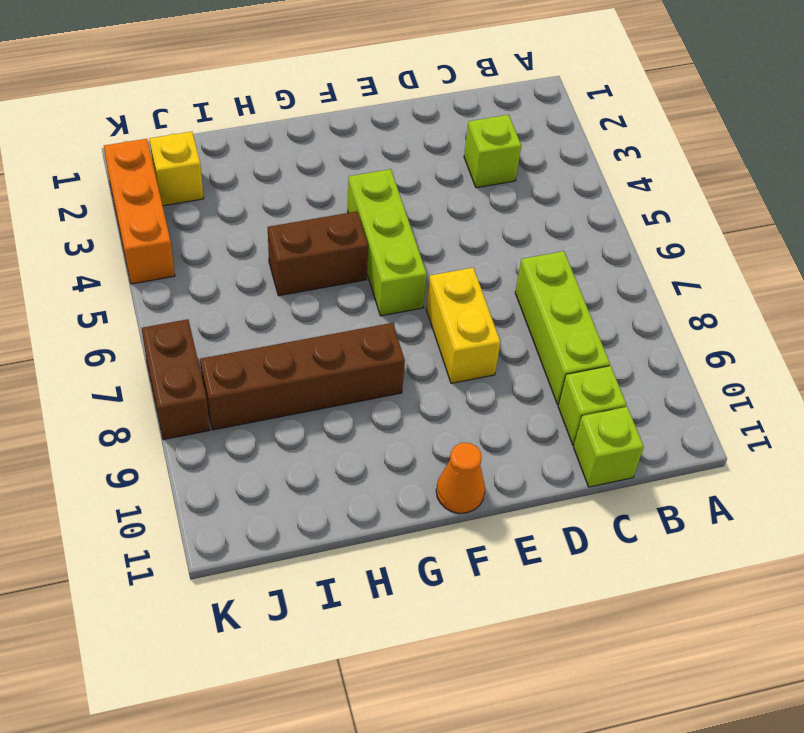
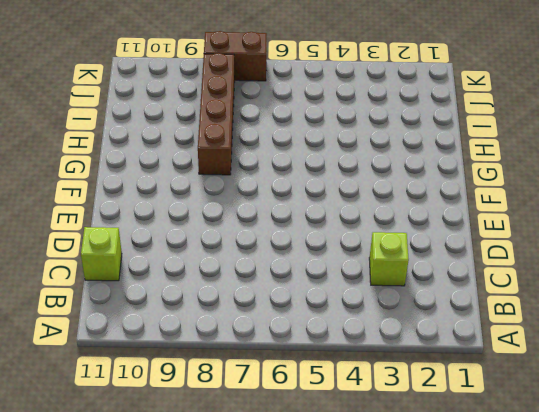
none -> lime brick C7:C9 level 1
none -> lime brick C10 level 1
none -> yellow brick E7:E8 level 1

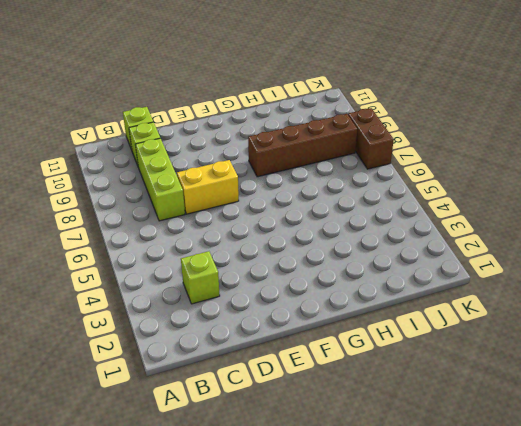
yellow brick D7:E7 level 1 -> yellow brick E7:E8 level 1
none -> lime brick F4:F6 level 1
none -> orange cone F11 level 1
none -> brown brick G5:H5 level 1

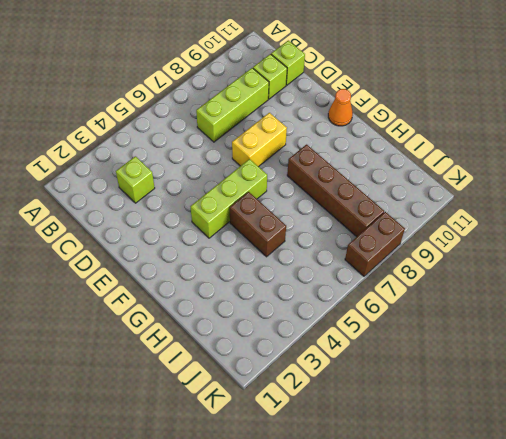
none -> yellow brick J2 level 1
none -> orange brick K2:K4 level 1

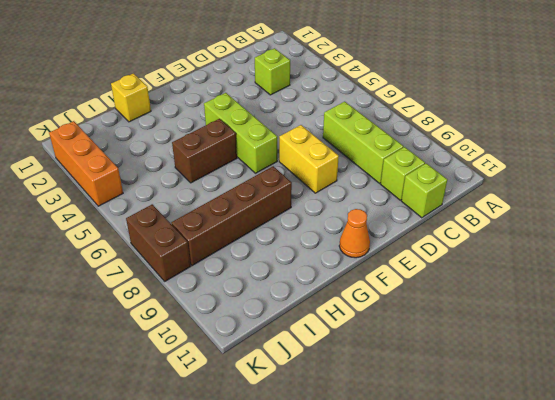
yellow brick H1 level 1 -> yellow brick J2 level 1

